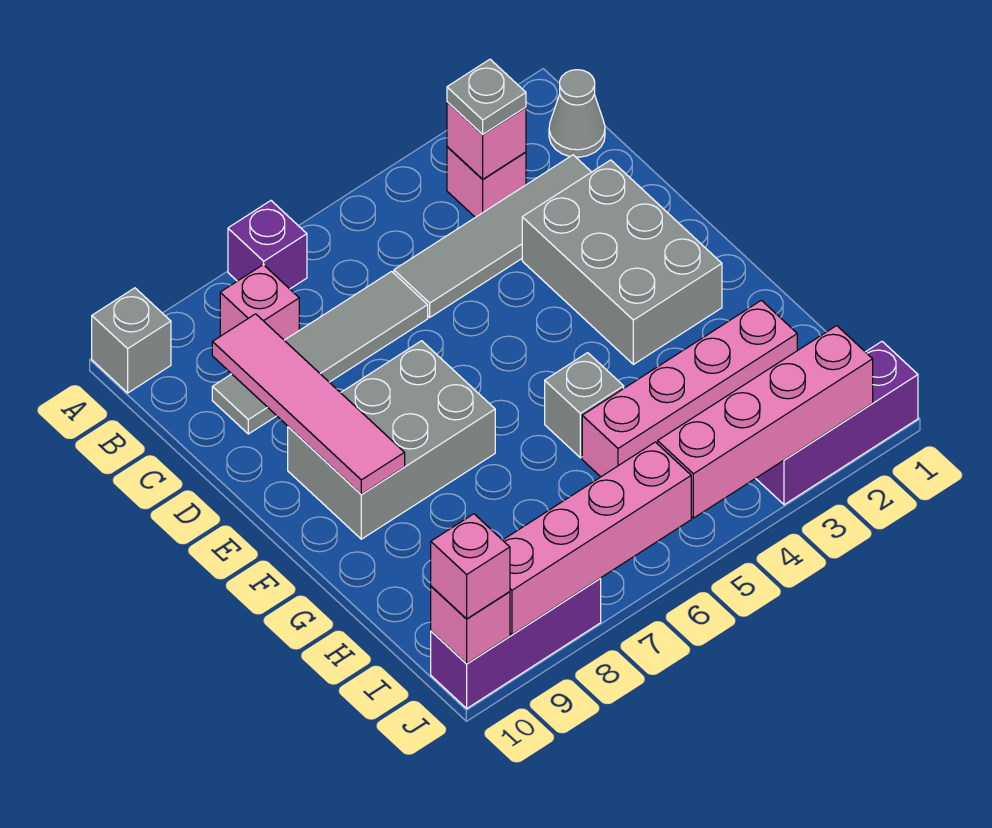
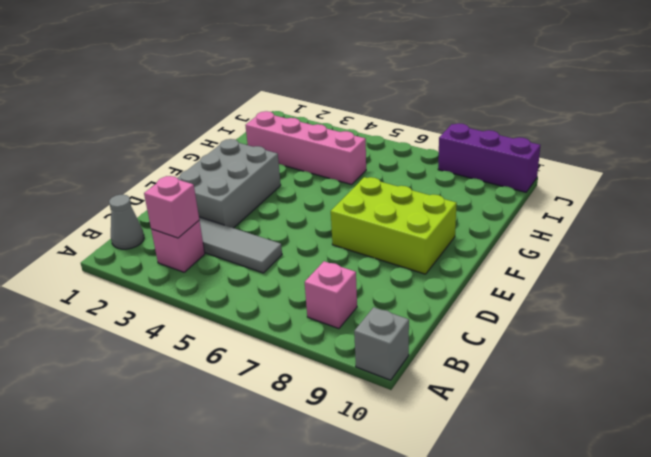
lime brick E7:F9 level 1 -> grey brick E7:F9 level 1
none -> purple brick A7 level 1
none -> grey tile C6:C9 level 1
none -> grey brick G5 level 1

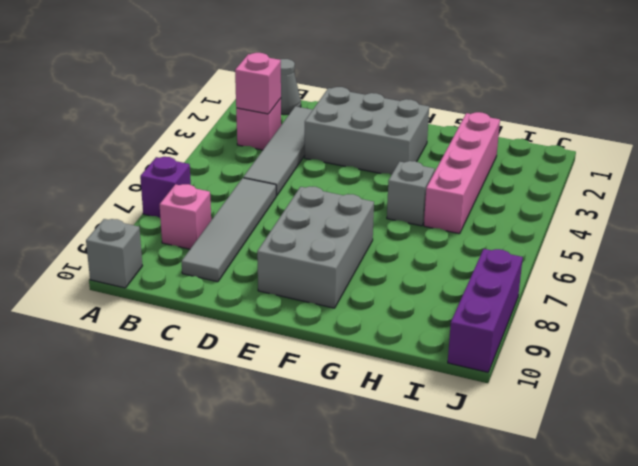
none -> purple brick J1:J3 level 1
none -> pink tile C9:F9 level 2
none -> pink brick J2:J5 level 2

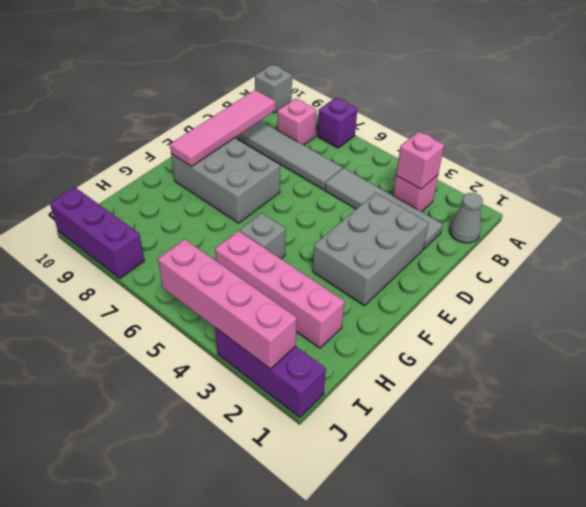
none -> pink brick J6:J9 level 2
none -> pink brick J10 level 2
none -> grey plate B3 level 3

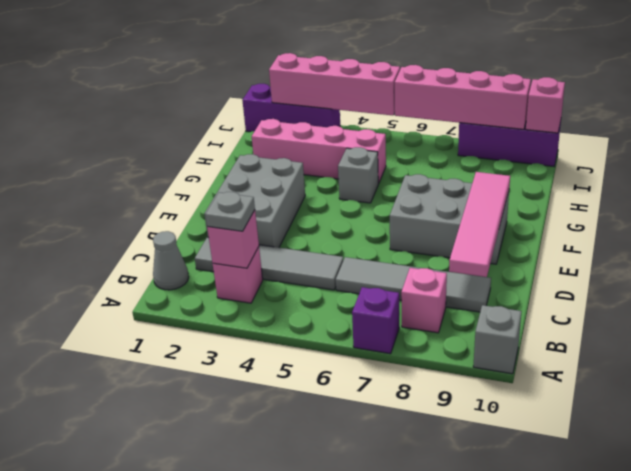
none -> pink brick J10 level 3

